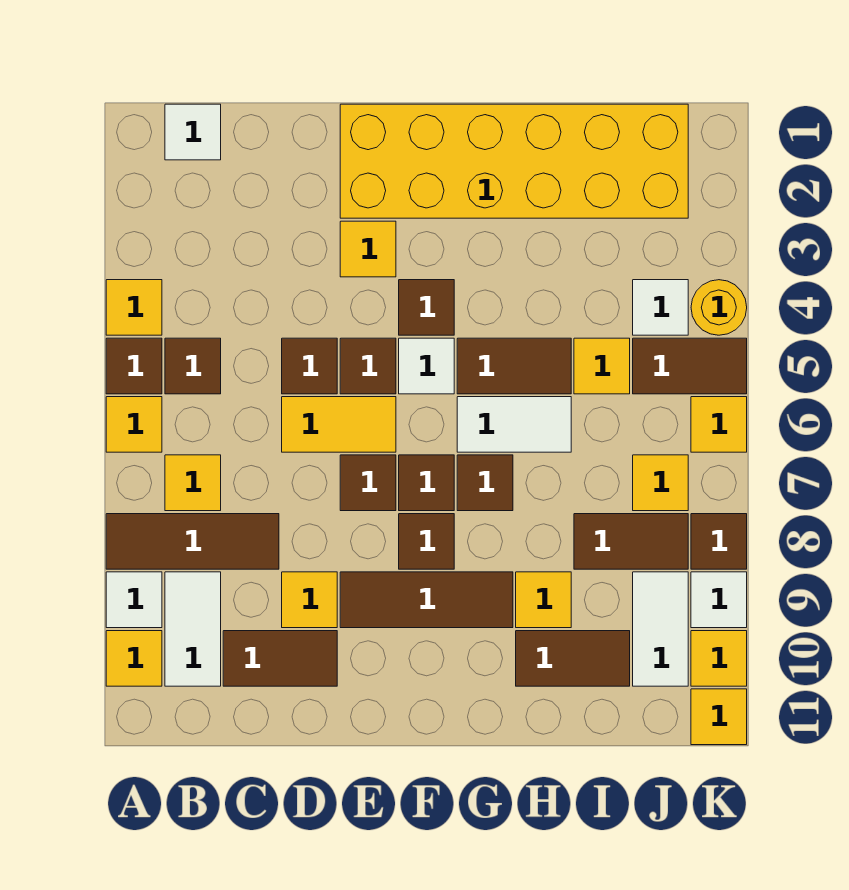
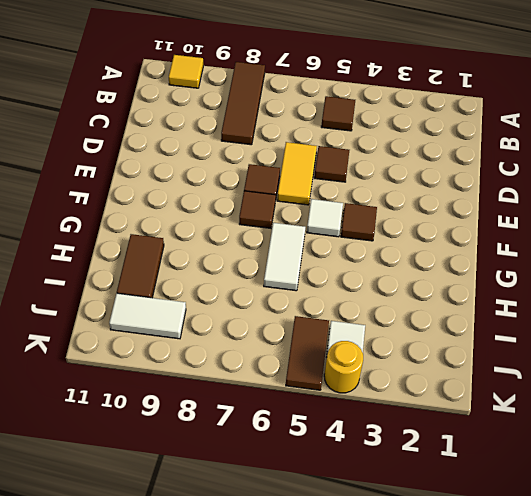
none -> yellow tile A4 level 1
none -> brown tile A5 level 1
none -> yellow tile A6 level 1
none -> white tile A9 level 1

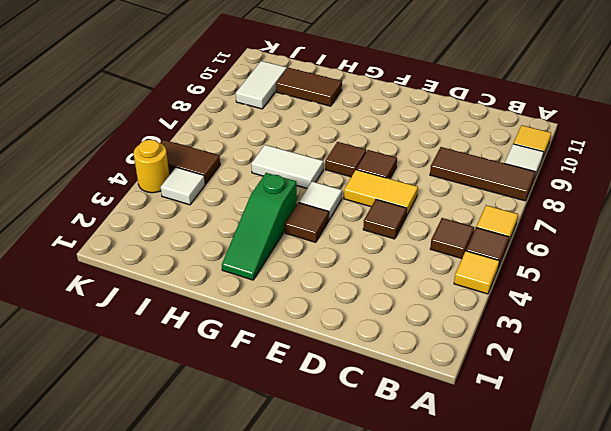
green slope G2:G4 level 1 top 4 -> yellow brick E1:J2 level 1
none -> white tile B1 level 1
none -> yellow tile B7 level 1
none -> white tile B9:B10 level 1
none -> brown tile C10:D10 level 1

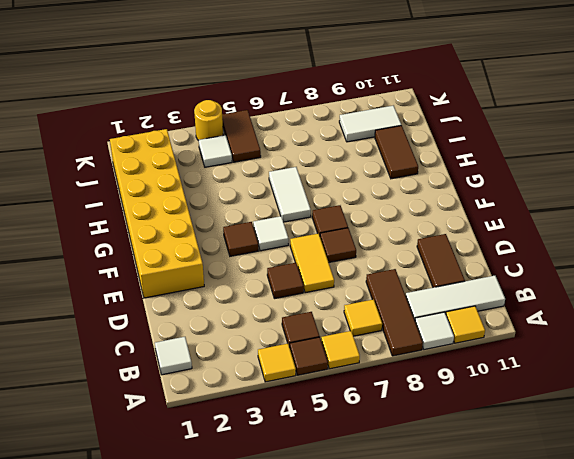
white tile B9:B11 level 1 -> white tile B9:B10 level 1
none -> yellow tile D9 level 1
none -> yellow tile E3 level 1
none -> brown tile E5 level 1
none -> brown tile E9:G9 level 1

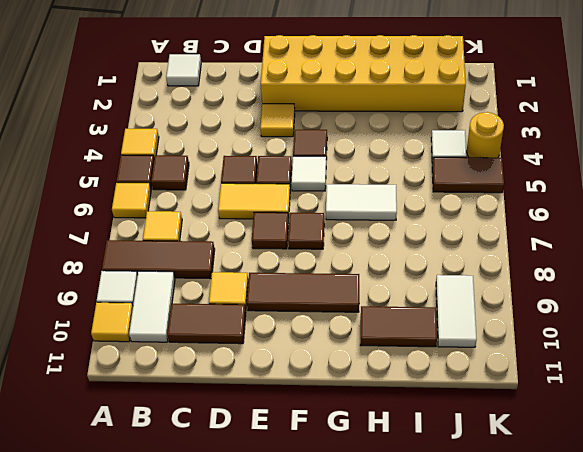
none -> brown tile F8 level 1
none -> brown tile G5:H5 level 1
none -> brown tile G7 level 1
none -> yellow tile H9 level 1

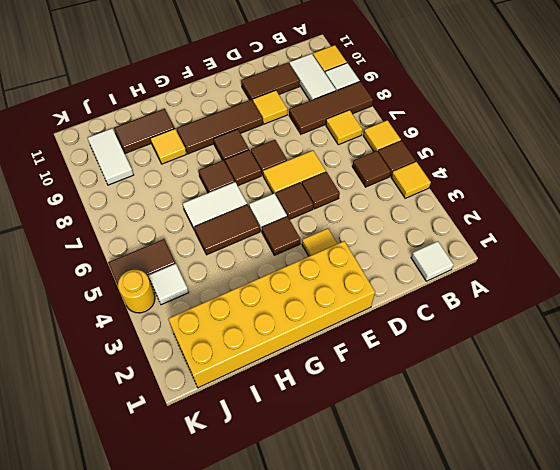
none -> yellow tile I5 level 1
none -> brown tile I8:J8 level 1
none -> yellow tile J7 level 1
none -> yellow tile K6 level 1

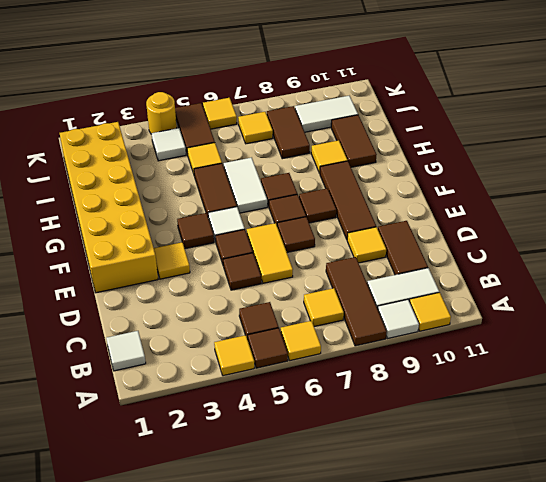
none -> brown tile K8 level 1
none -> white tile K9 level 1
none -> yellow tile K10 level 1
none -> yellow tile K11 level 1

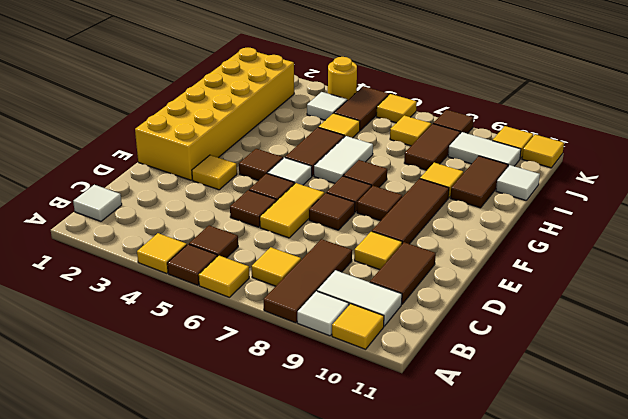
white tile I11 level 1 -> white tile K9 level 1

